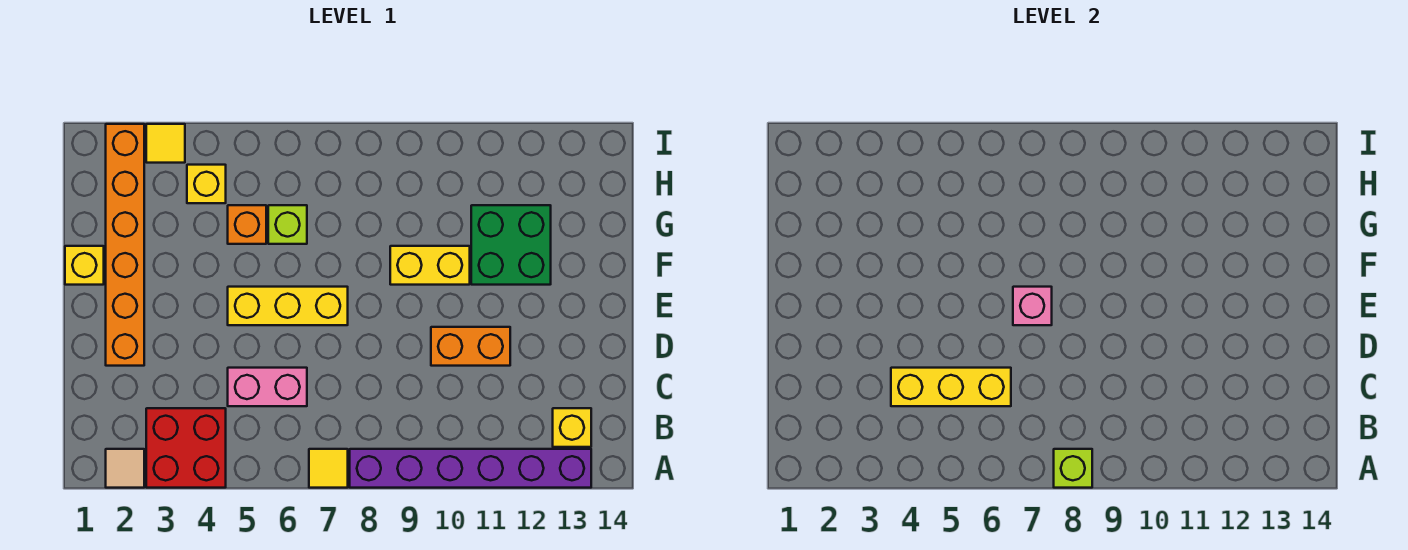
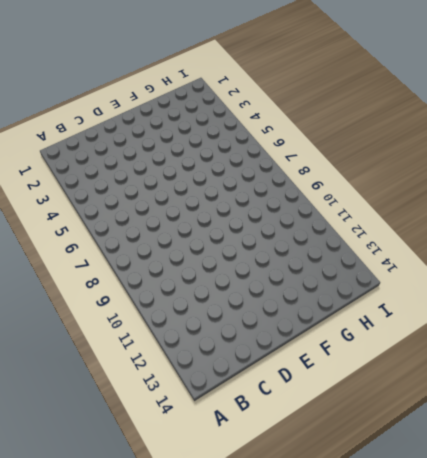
none -> tan tile A2 level 1
none -> red brick A3:B4 level 1
none -> yellow tile A7 level 1

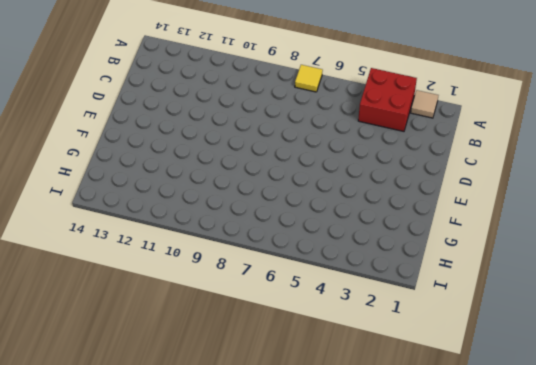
none -> purple brick A8:A13 level 1
none -> yellow brick B13 level 1
none -> pink brick C5:C6 level 1

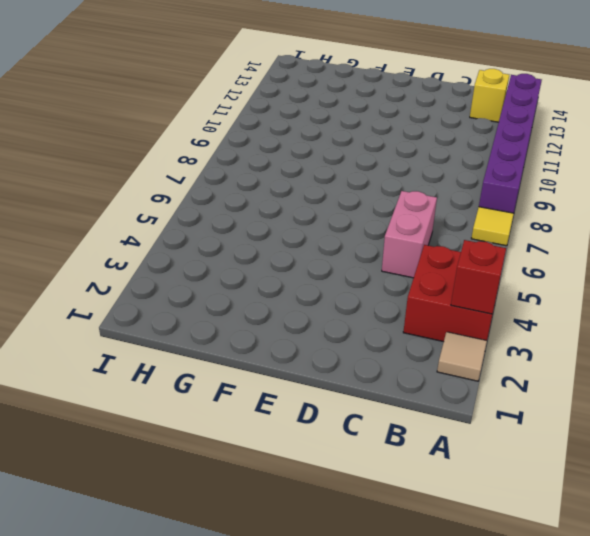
red brick A3 level 2 -> none
none -> orange brick D2:I2 level 1
none -> orange brick D10:D11 level 1
none -> yellow brick E5:E7 level 1

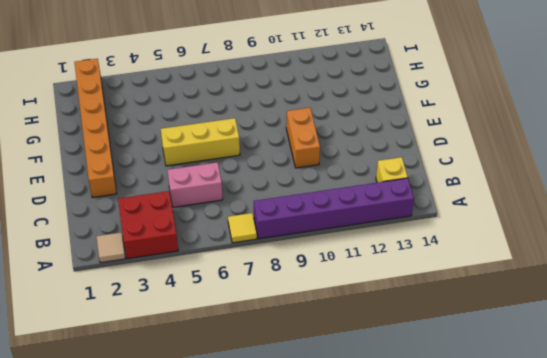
orange brick D10:E10 level 1 -> orange brick D10:D11 level 1
none -> yellow brick F1 level 1
none -> yellow brick F9:F10 level 1
none -> green brick F11:G12 level 1

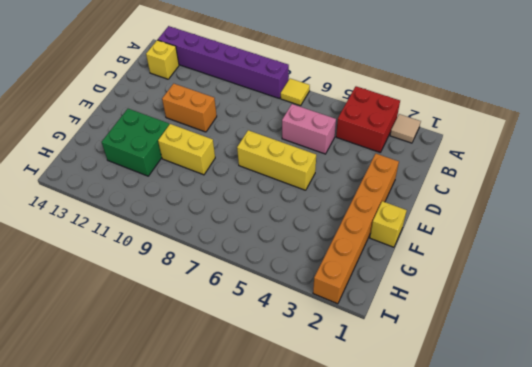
none -> orange brick G5 level 1
none -> lime brick G6 level 1
none -> yellow brick H4 level 1

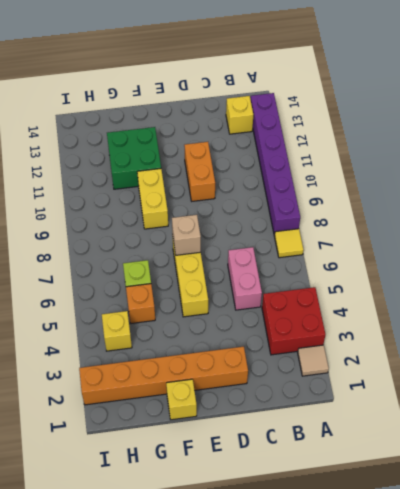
tan brick E7 level 2 -> pink brick E7 level 2
none -> yellow tile I3 level 1
none -> lime brick A8 level 2
none -> yellow brick C4:C6 level 2

